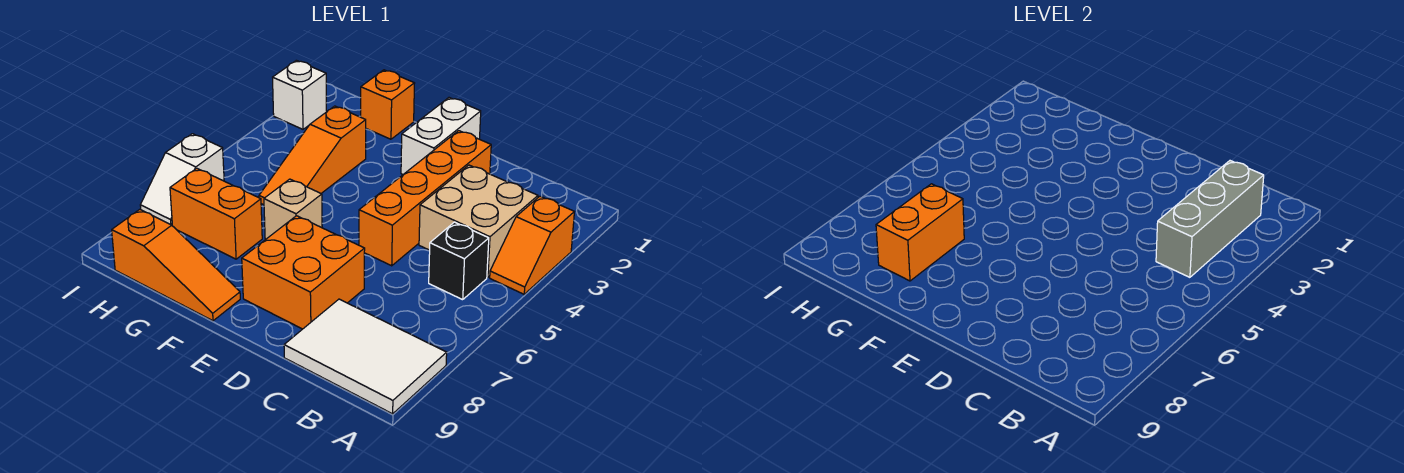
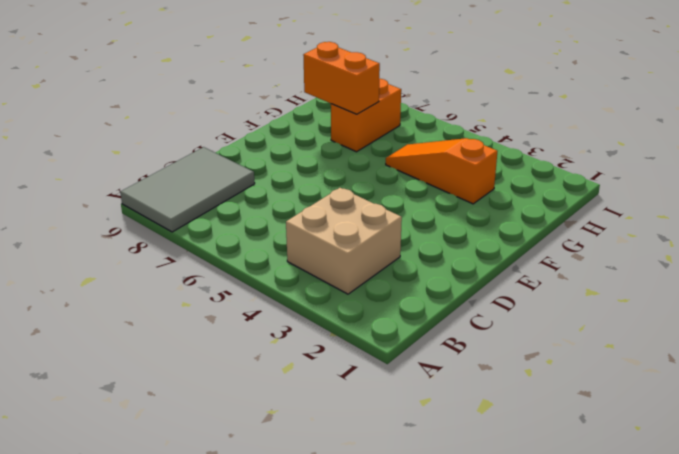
grey tile A8:C9 level 1 -> white tile A8:C9 level 1
none -> orange slope A3:A4 level 1 top 3
none -> black brick B5 level 1
none -> orange brick D2:D5 level 1

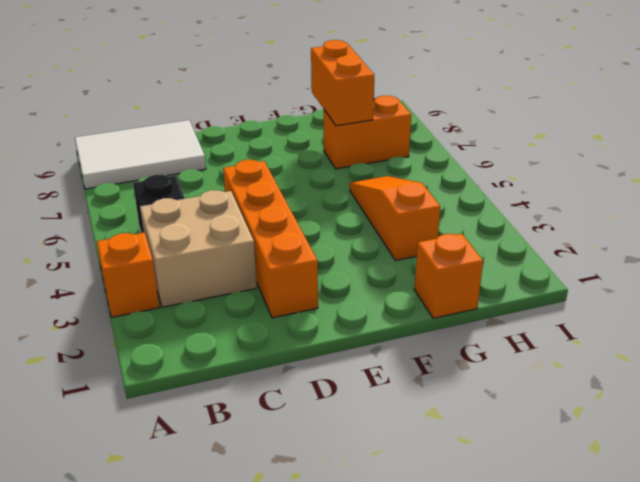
none -> orange brick D7:E8 level 1
none -> white brick E1:E2 level 1
none -> tan brick F6 level 1

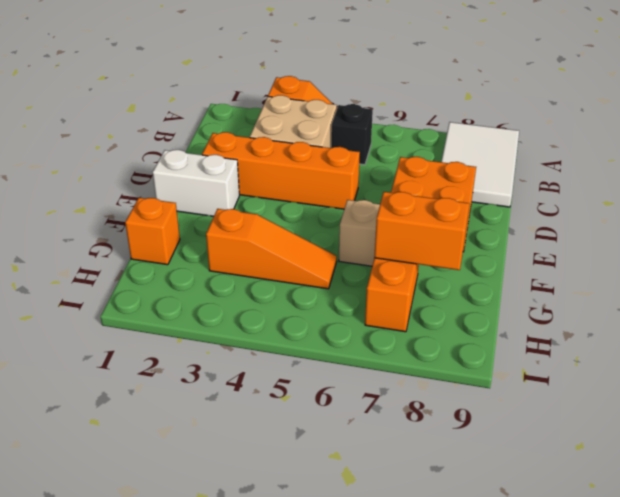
none -> orange slope F9:H9 level 1 top H
none -> white brick I2 level 1
none -> white slope I6:I7 level 1 top 6

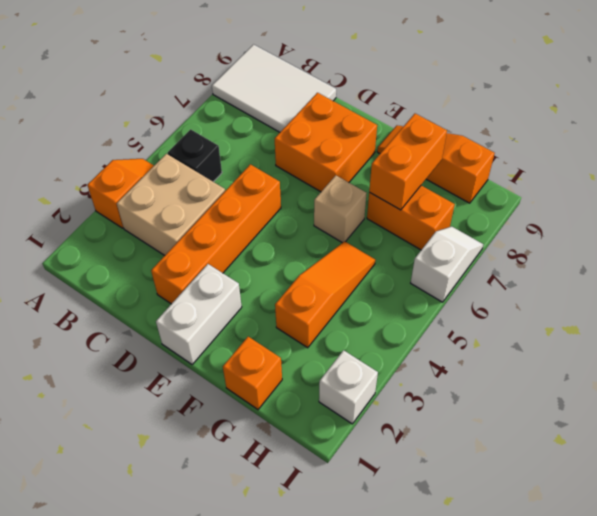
none -> grey brick B2:B4 level 2

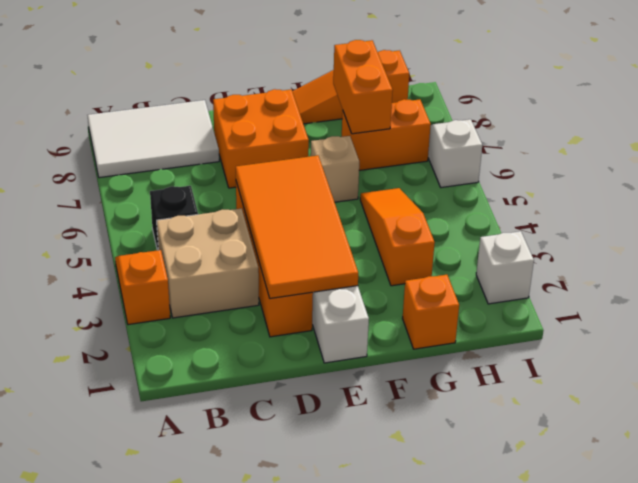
orange tile D2:E5 level 2 -> none
none -> grey brick B2:B4 level 2

